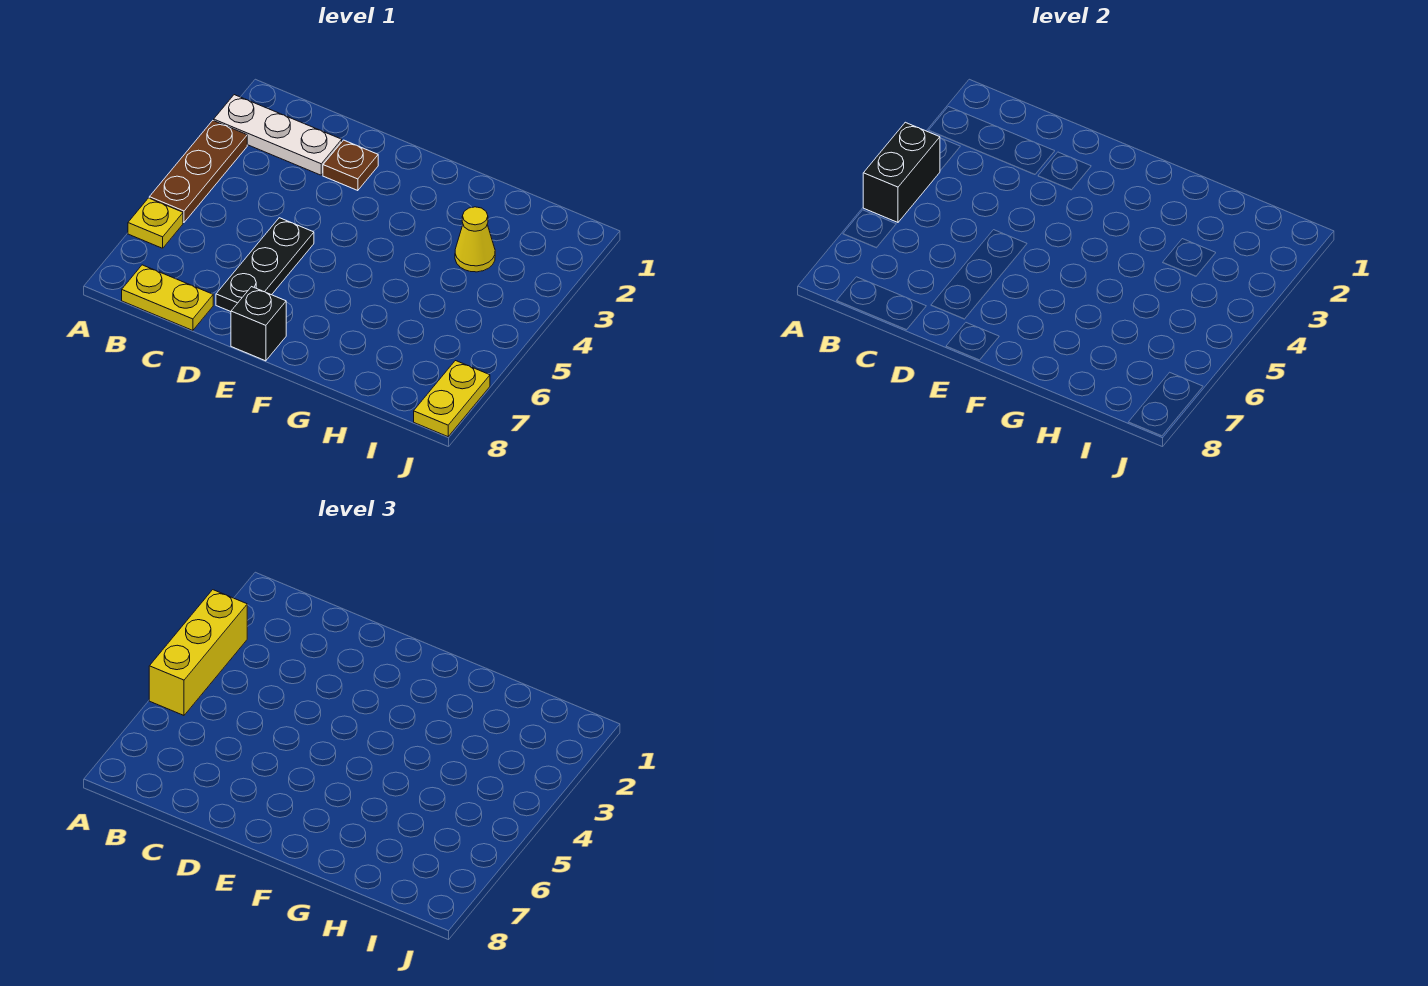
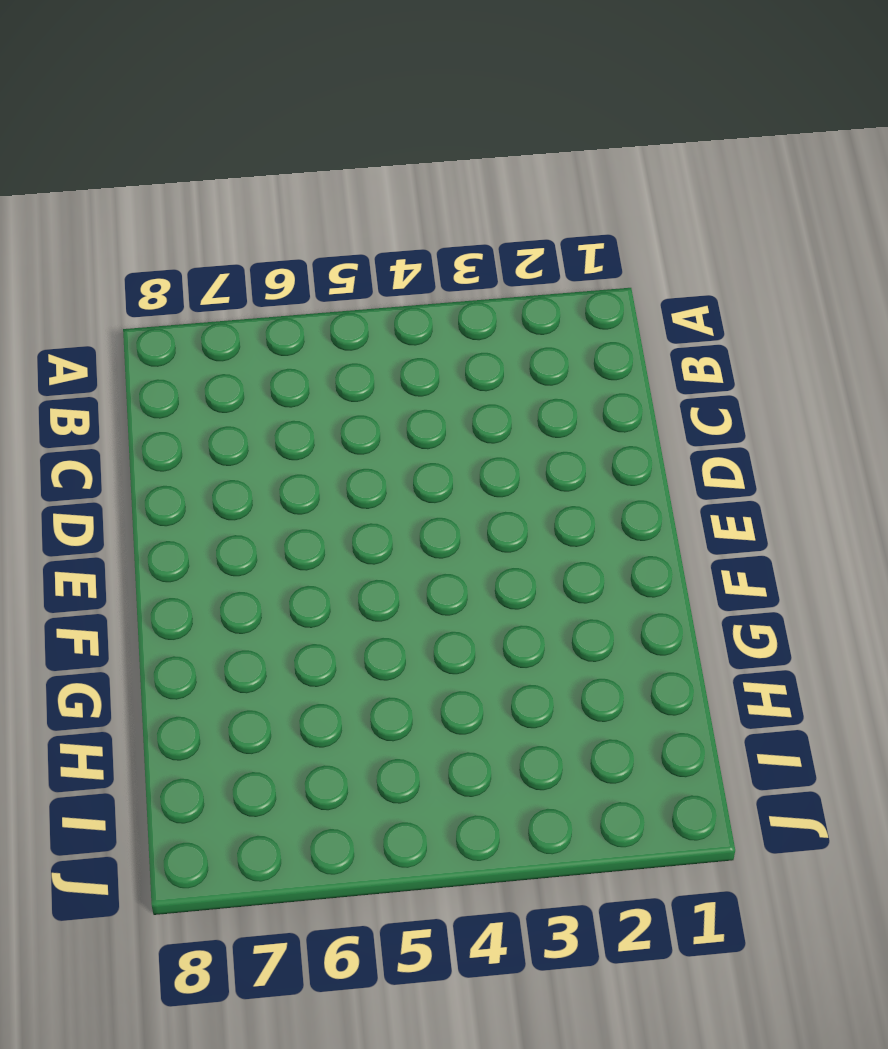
none -> white plate A2:C2 level 1
none -> brown plate A3:A5 level 1

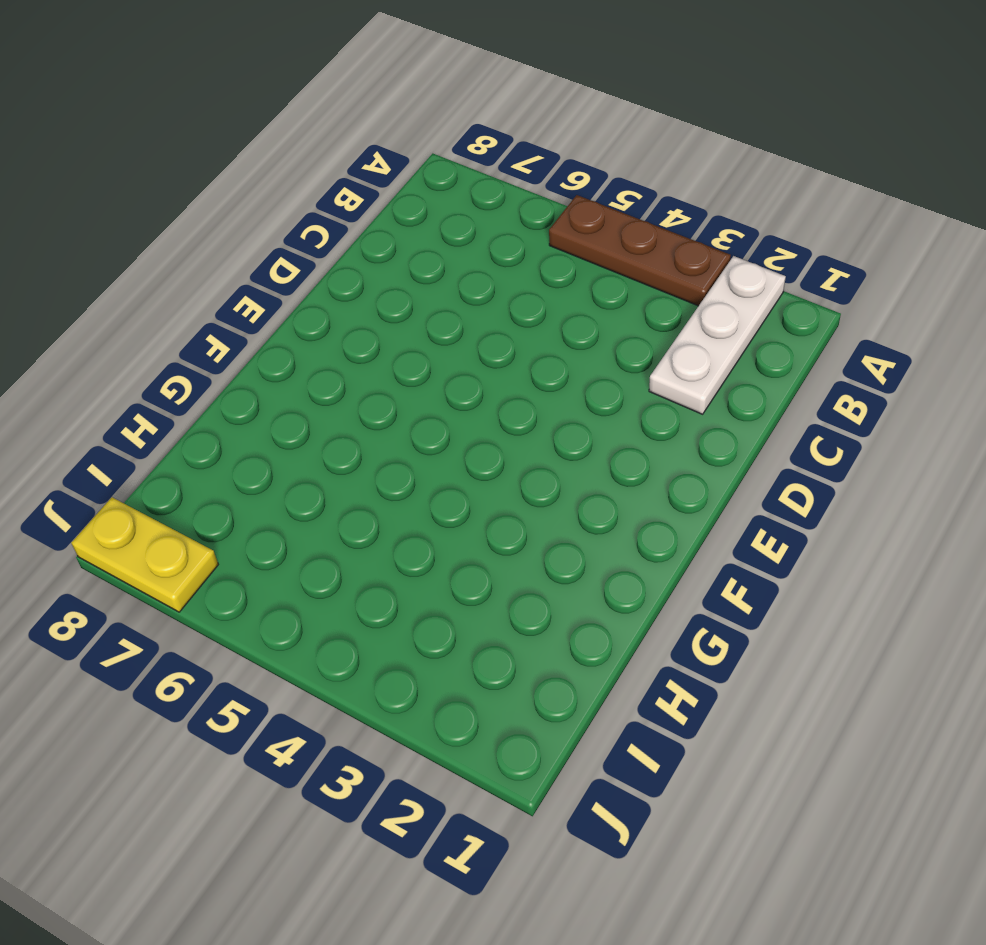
none -> yellow plate A6 level 1
none -> yellow plate B8:C8 level 1

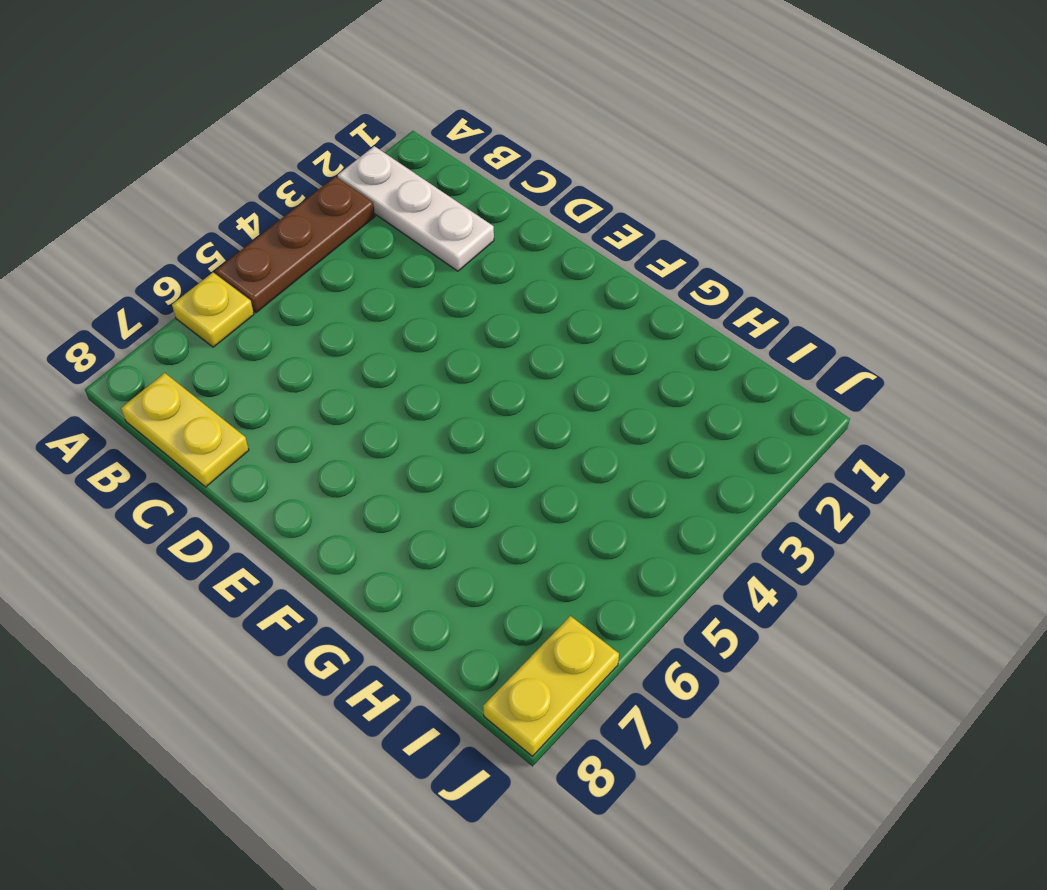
none -> brown plate D2 level 1
none -> black plate D5:D7 level 1

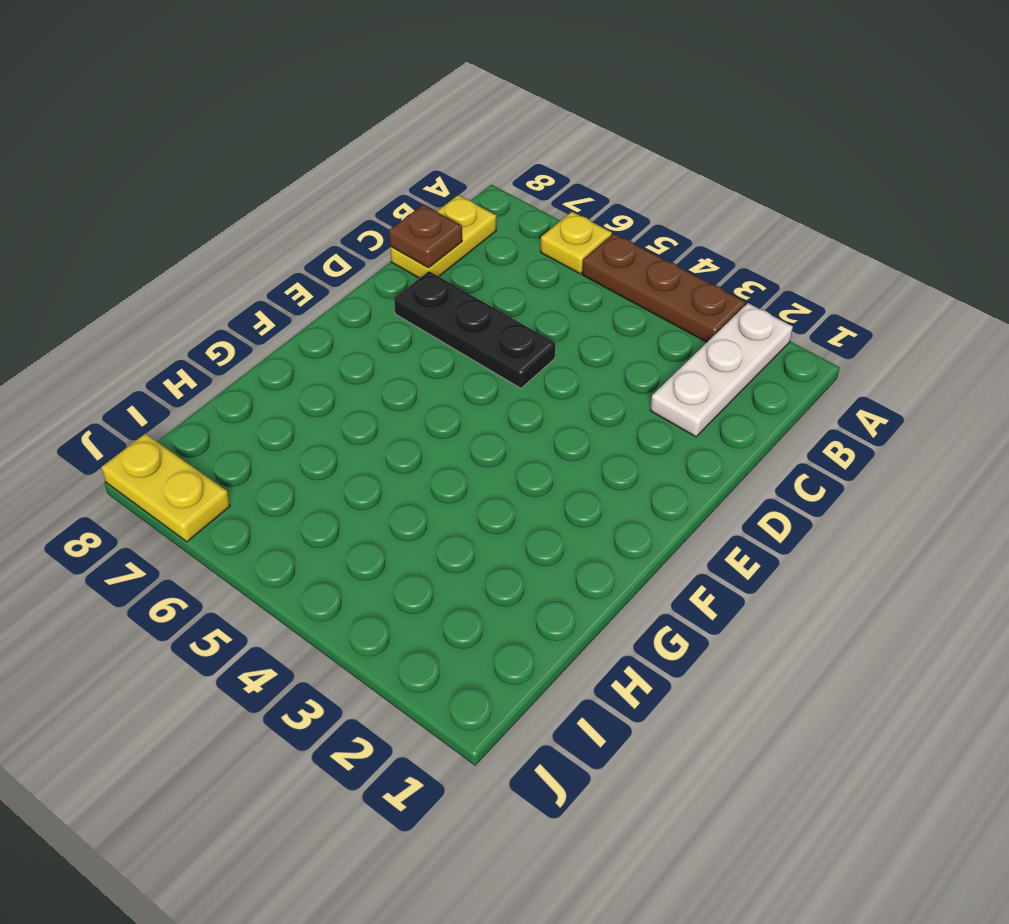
brown plate C8 level 2 -> brown plate D2 level 1
none -> black brick E8 level 1
none -> yellow cone H3 level 1

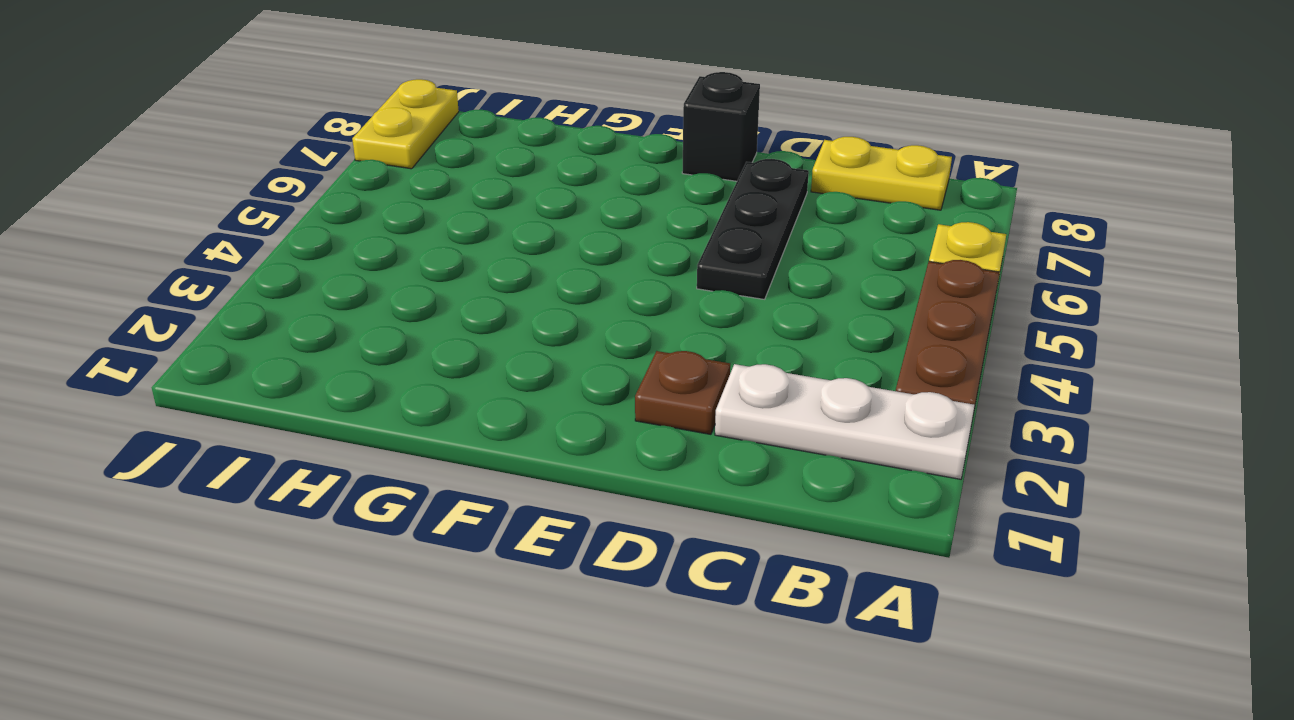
none -> yellow cone H3 level 1
none -> black brick A4:A5 level 2

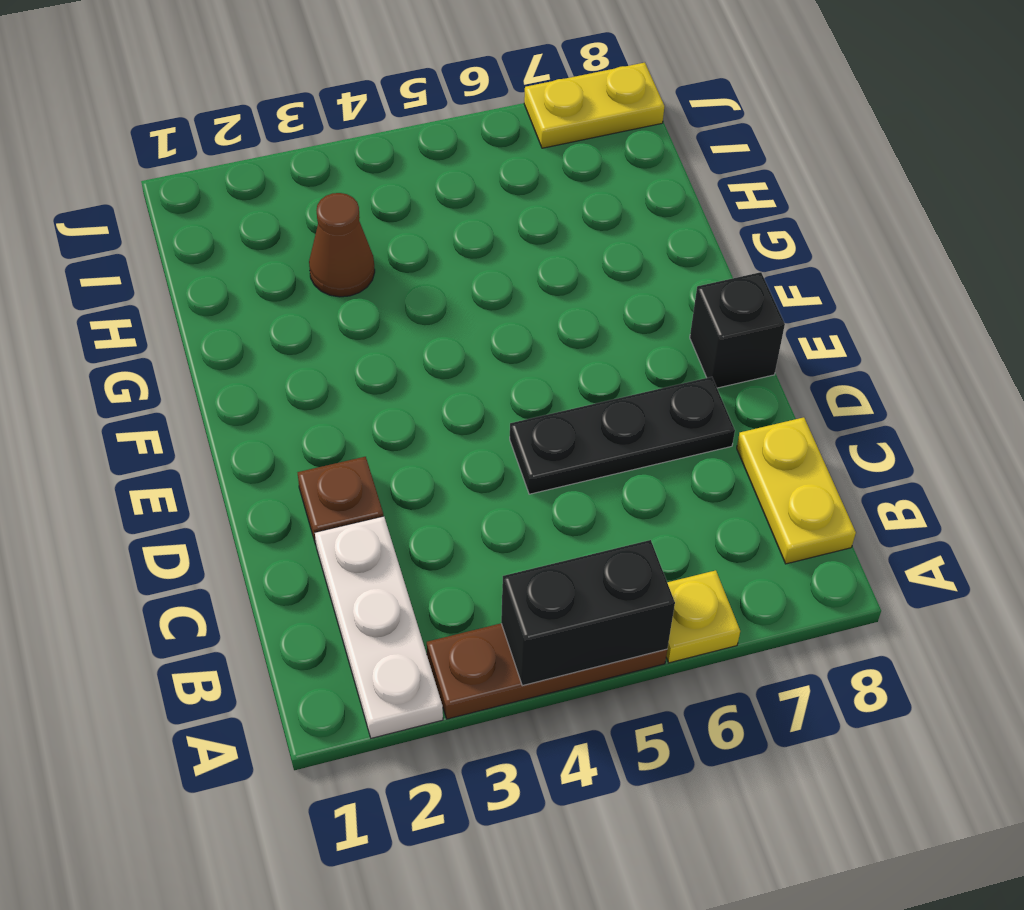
brown cone H3 level 1 -> yellow cone H3 level 1
none -> yellow brick A3:A5 level 3

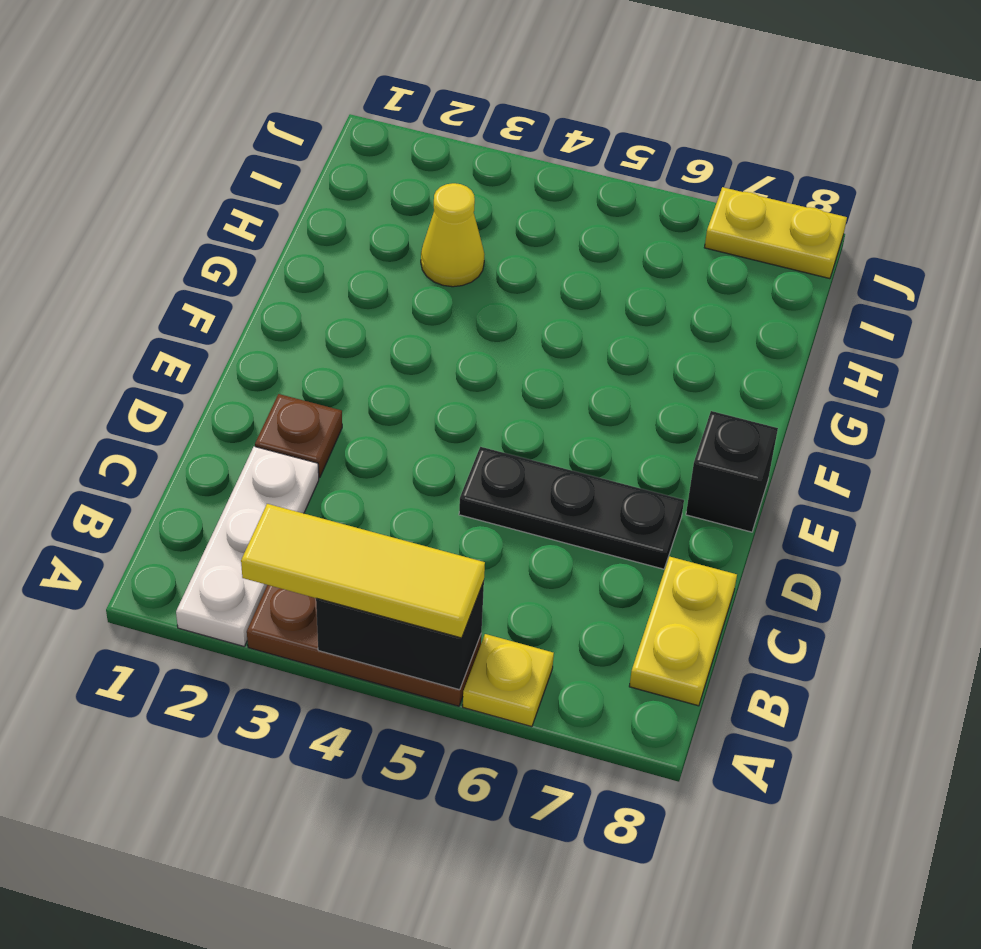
yellow tile A3:A5 level 3 -> yellow brick A3:A5 level 3

